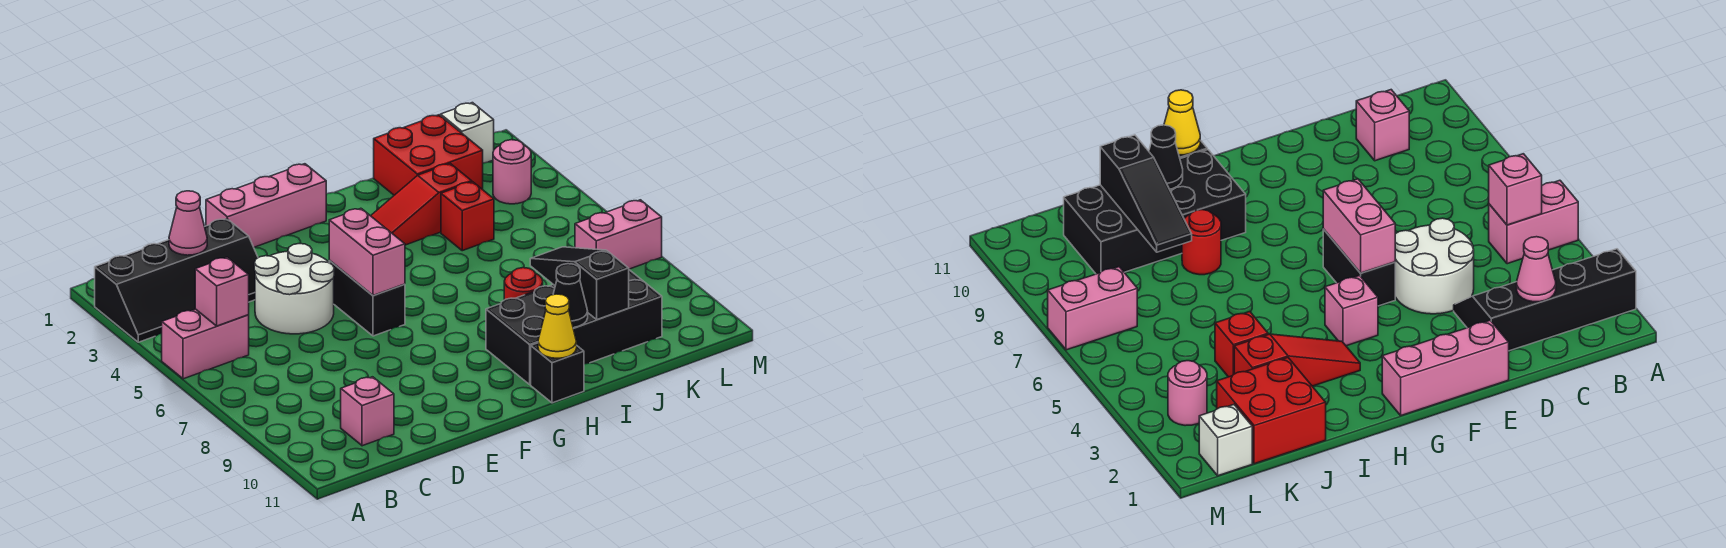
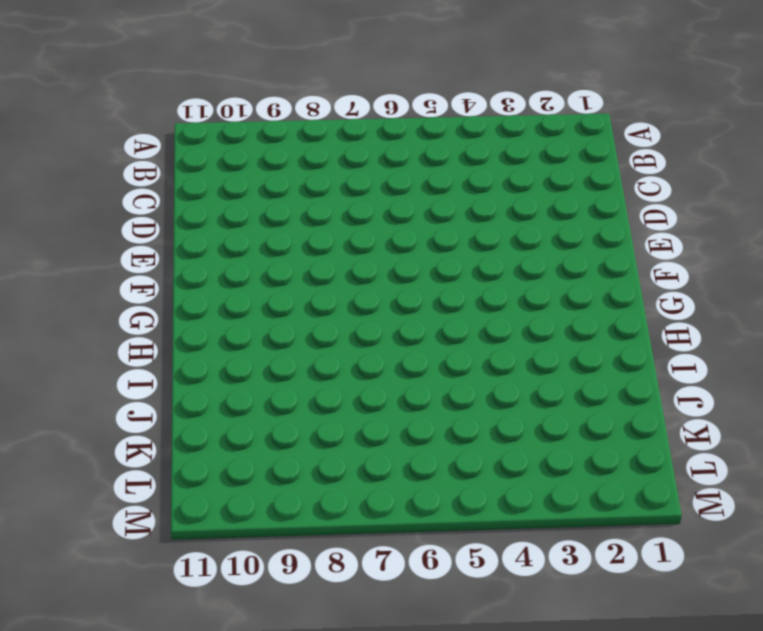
none -> black slope A2:D3 level 1 top 2
none -> pink brick A5:B5 level 1
none -> pink brick C10 level 1

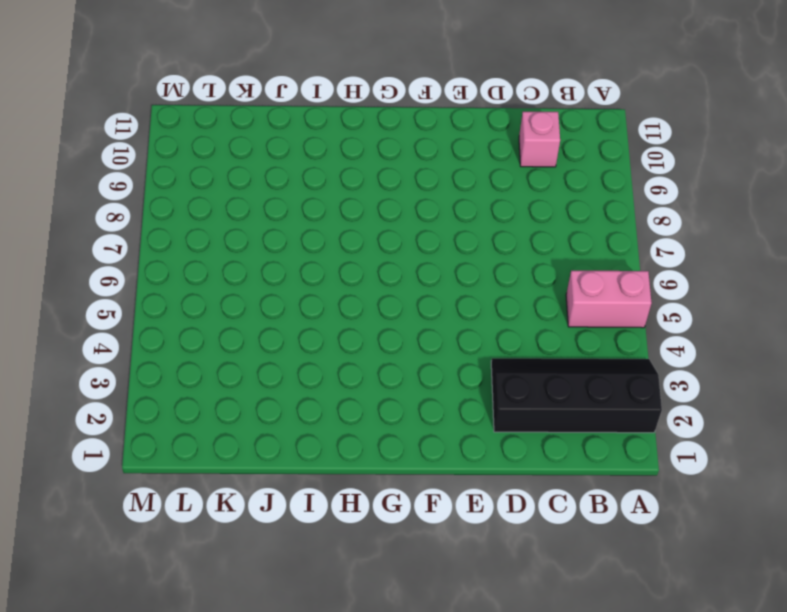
none -> white round brick D4:E5 level 1
none -> pink brick E1:G1 level 1
none -> black brick F5:F6 level 1

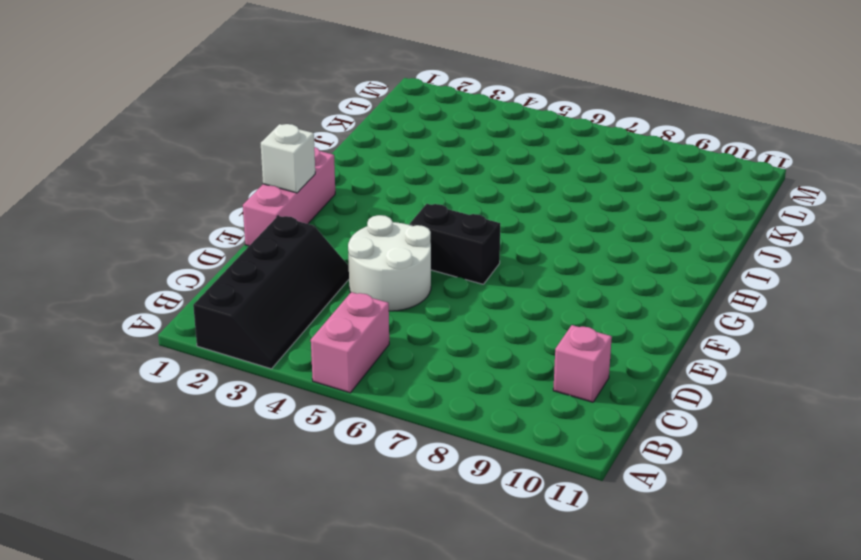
white brick F1 level 2 -> white brick L1 level 1
none -> pink brick G4 level 1
none -> red slope H3:J3 level 1 top J
none -> black brick H9:K10 level 1

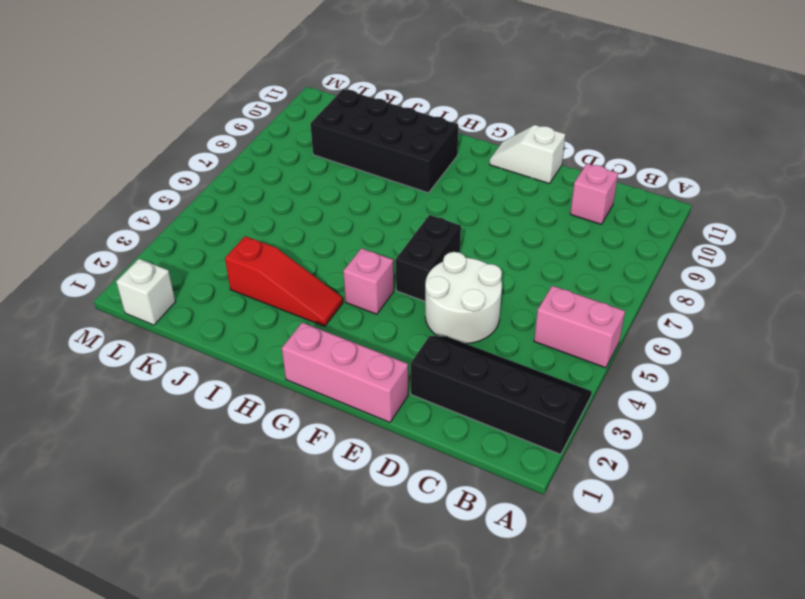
white slope E11:F11 level 1 top E -> none
none -> black brick H11 level 1
none -> red round brick I8 level 1
none -> red brick J1:K2 level 1

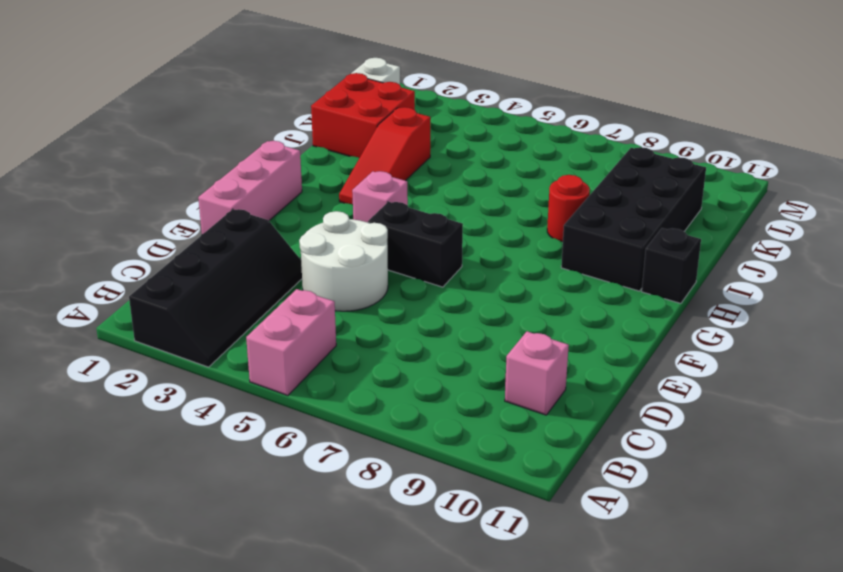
none -> red brick J4 level 1
none -> pink round brick L3 level 1
none -> pink brick L7:M7 level 1

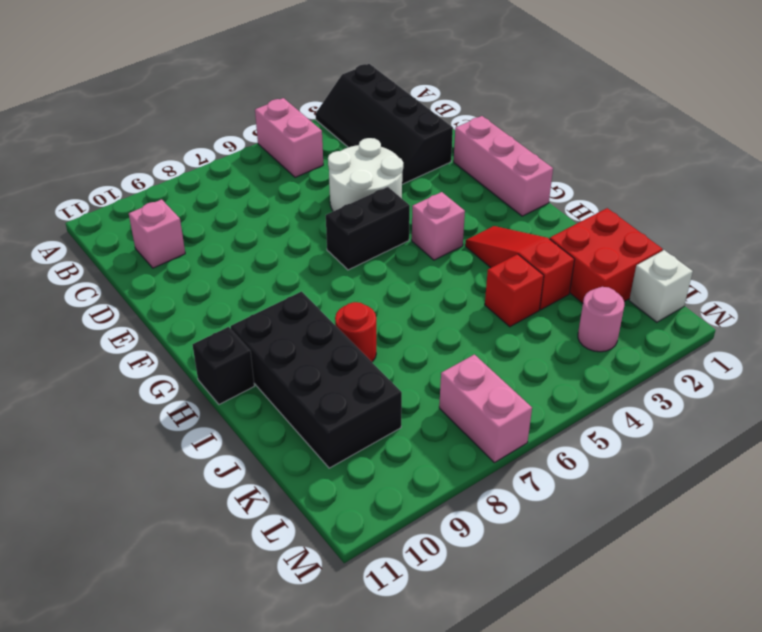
none -> pink brick B5 level 2
none -> pink cone C2 level 2
none -> pink brick F5:F6 level 2

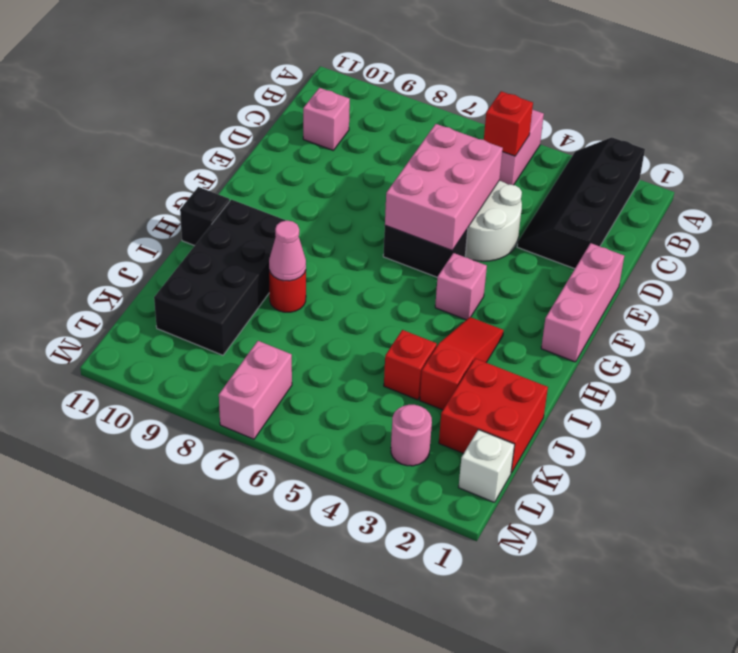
red brick B5 level 2 -> pink brick B5 level 2
pink brick D5:F6 level 2 -> pink brick F5:F6 level 2
pink cone I8 level 2 -> pink cone C2 level 2
none -> yellow cone H11 level 2
none -> black cone I10 level 2
none -> black slope J8:J10 level 2 top 10

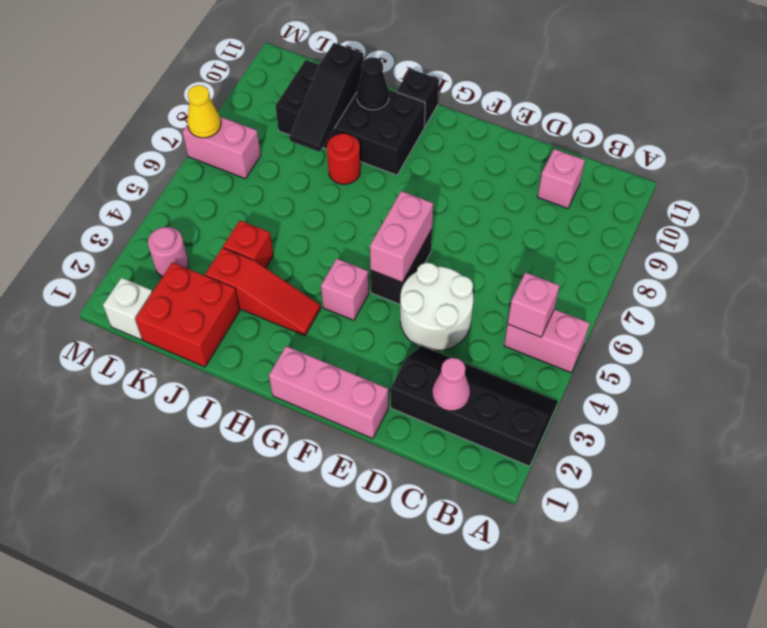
yellow cone M7 level 2 -> yellow cone H11 level 2

